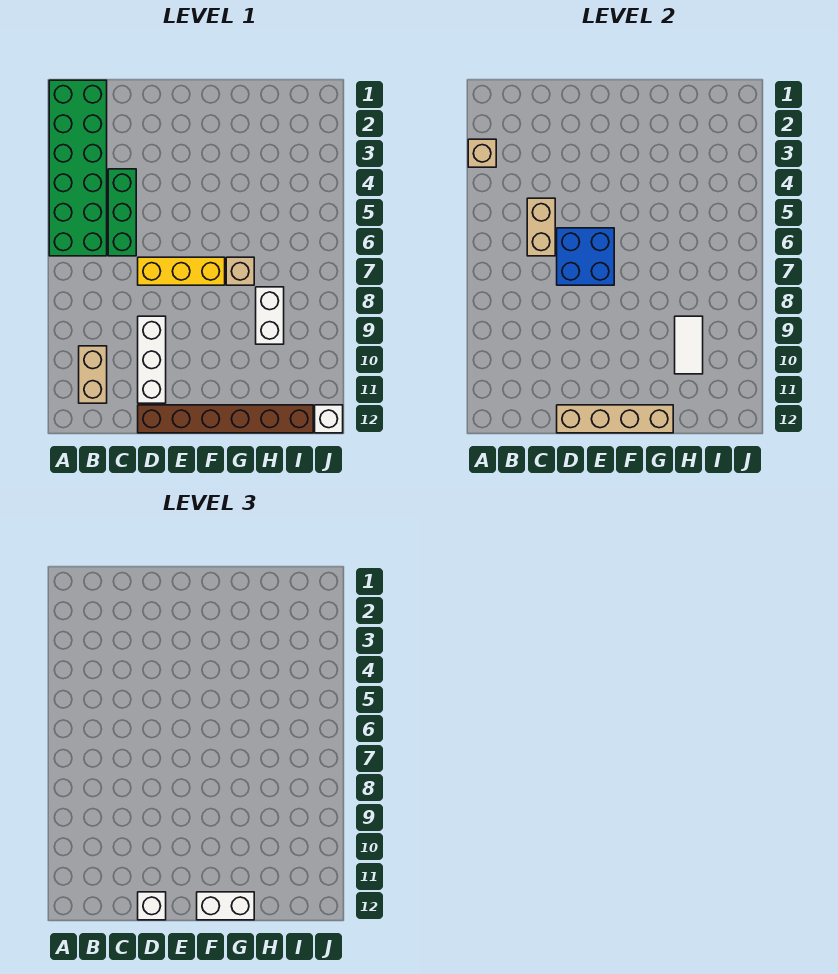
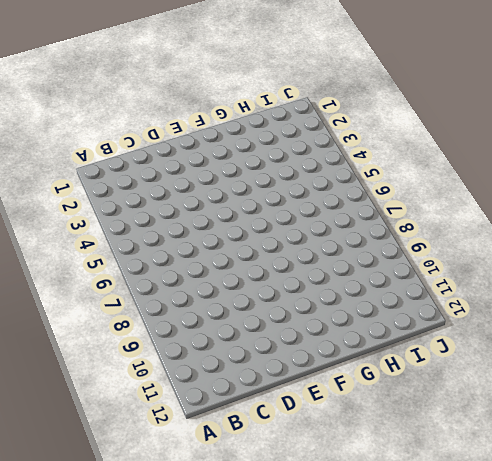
none -> green brick A1:B6 level 1
none -> tan brick B10:B11 level 1
none -> green brick C4:C6 level 1

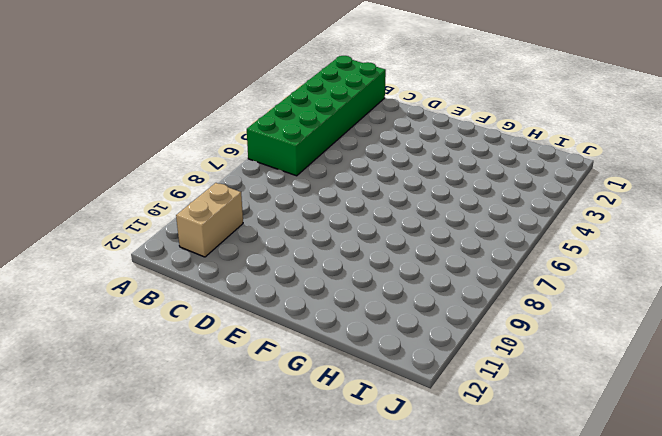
none -> green brick C4:C6 level 1
none -> yellow brick D7:F7 level 1
none -> white brick D9:D11 level 1

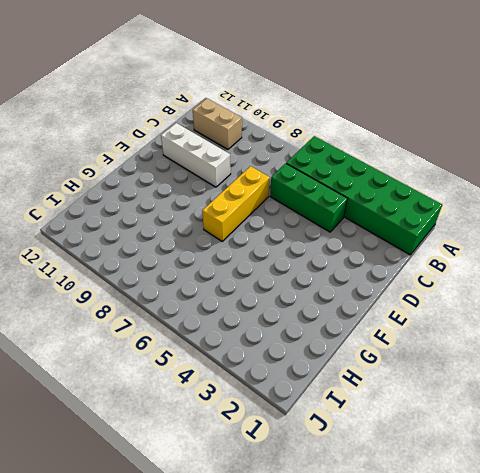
none -> brown brick D12:I12 level 1
none -> tan brick G7 level 1
none -> white brick H8:H9 level 1

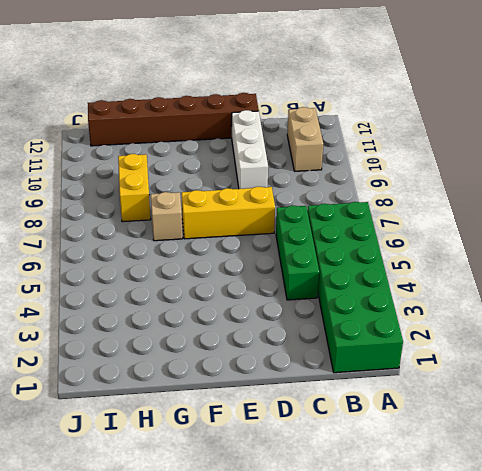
yellow brick H8:H9 level 1 -> white brick H8:H9 level 1
none -> white brick J12 level 1
none -> tan brick A3 level 2
none -> tan brick C5:C6 level 2

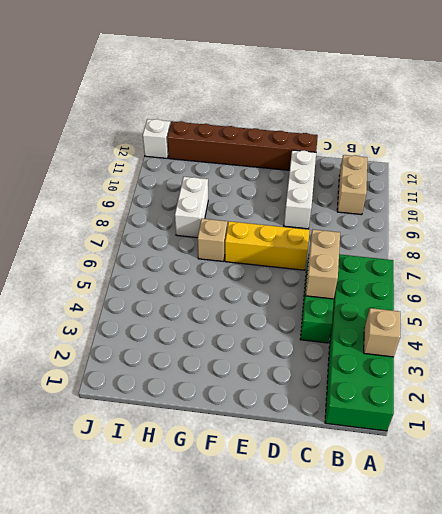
none -> blue brick D6:E7 level 2
none -> tan brick D12:G12 level 2
none -> white tile H9:H10 level 2

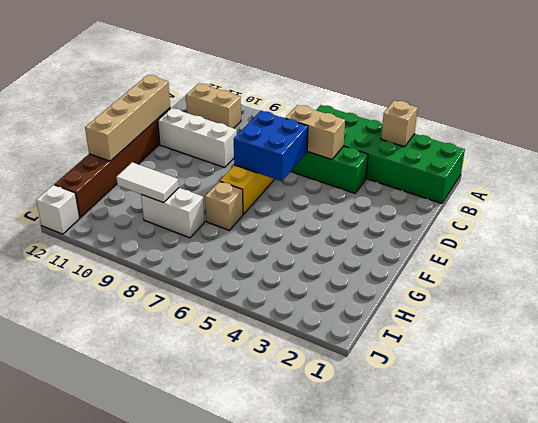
none -> white brick D12 level 3
none -> white brick F12:G12 level 3

